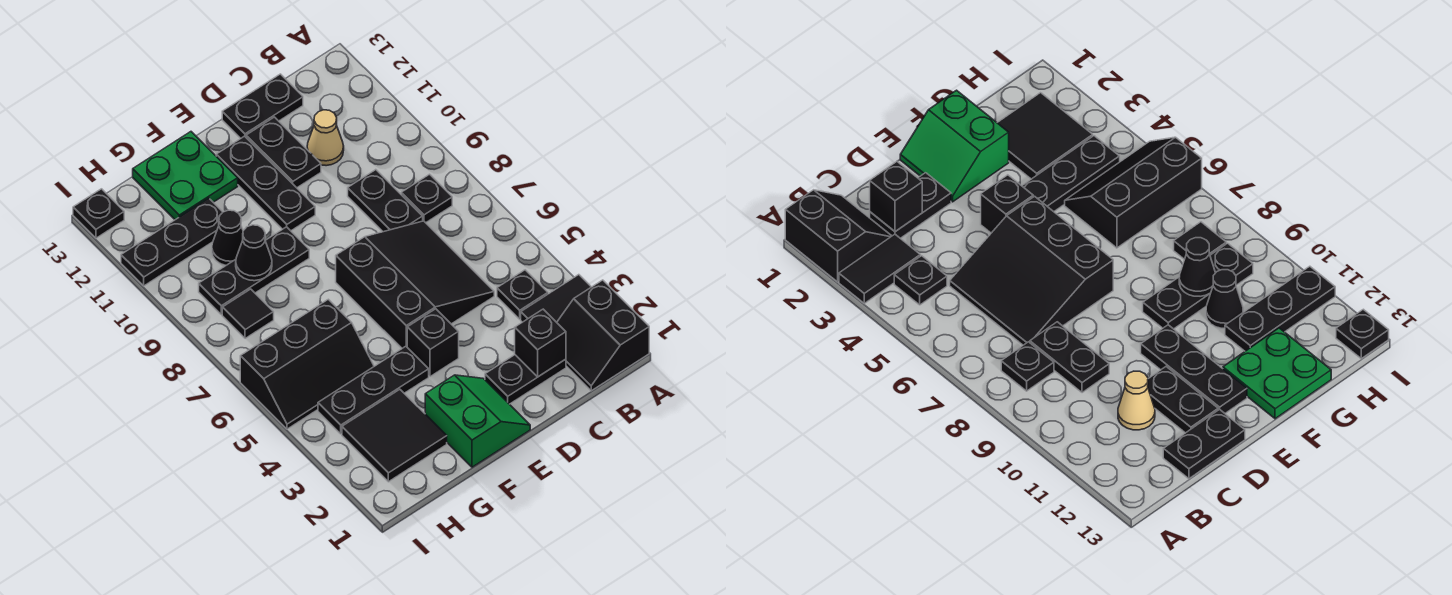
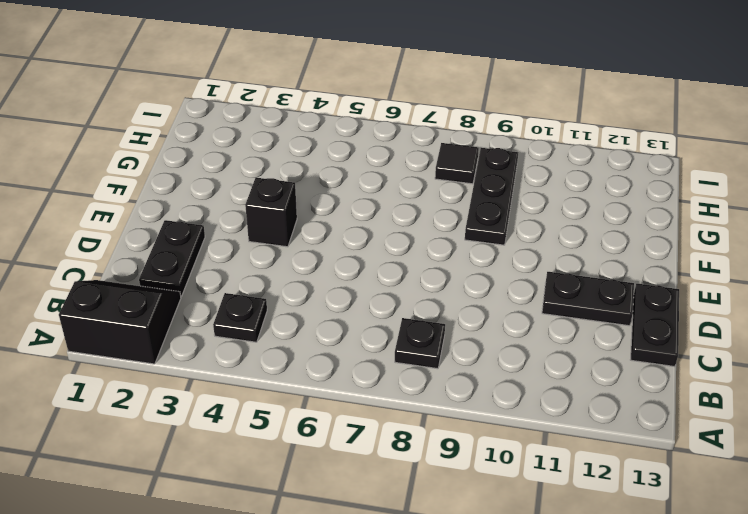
none -> black tile A3:B3 level 1
none -> black slope C5:E7 level 1 top E
none -> black plate C8:C9 level 1

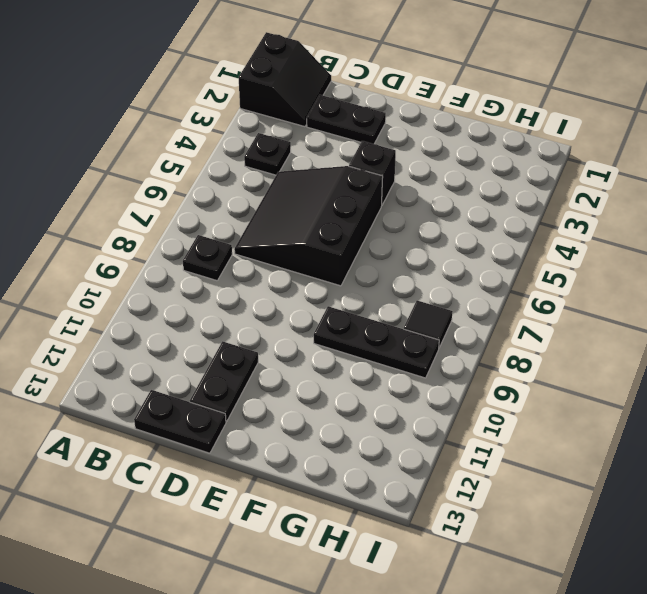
none -> black tile A3:B3 level 1
none -> black plate C8:C9 level 1
none -> tan cone C11 level 1

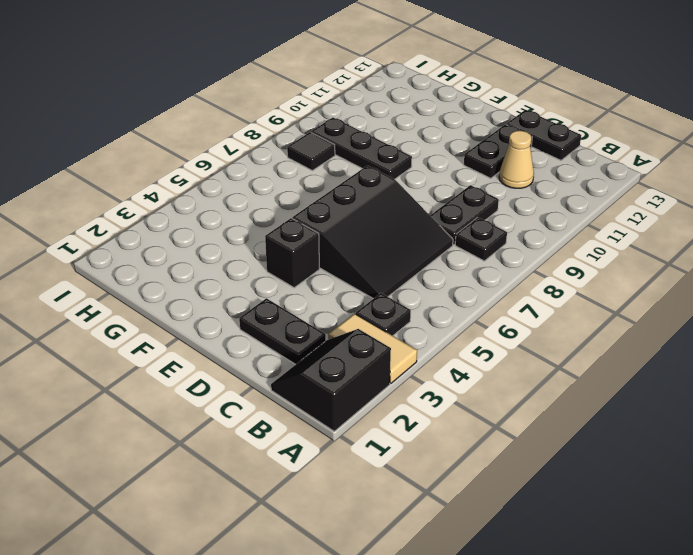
tan tile A3:B3 level 1 -> black tile A3:B3 level 1
none -> green slope E1:F2 level 1 top F
none -> black plate E10:E12 level 1
none -> black plate F4:H4 level 1

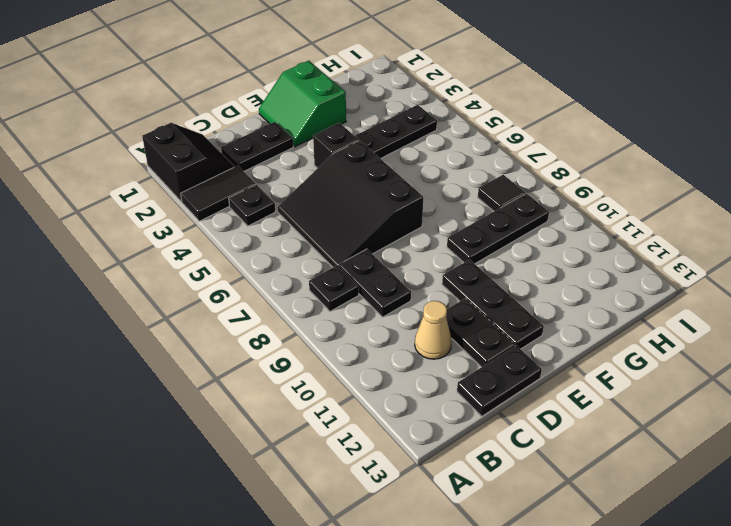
none -> green plate F12:G13 level 1
none -> black tile G2:H3 level 1
none -> black slope G5:I6 level 1 top 6

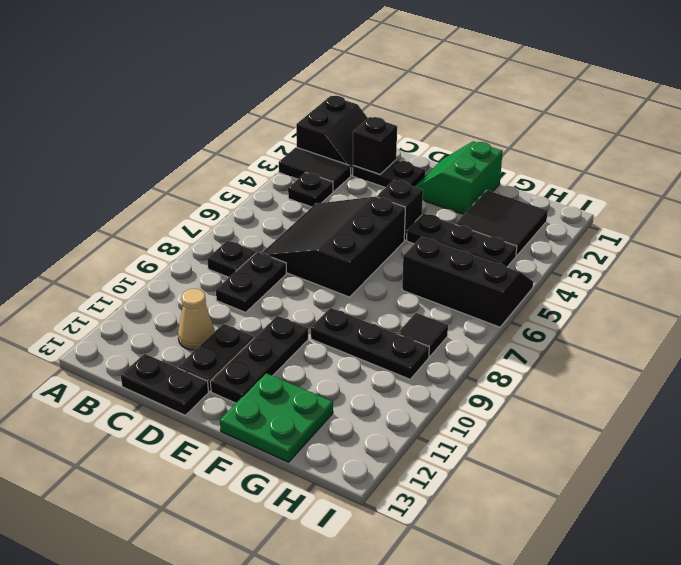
none -> black cone G10 level 1
none -> black plate G11:I11 level 1
none -> black plate I13 level 1

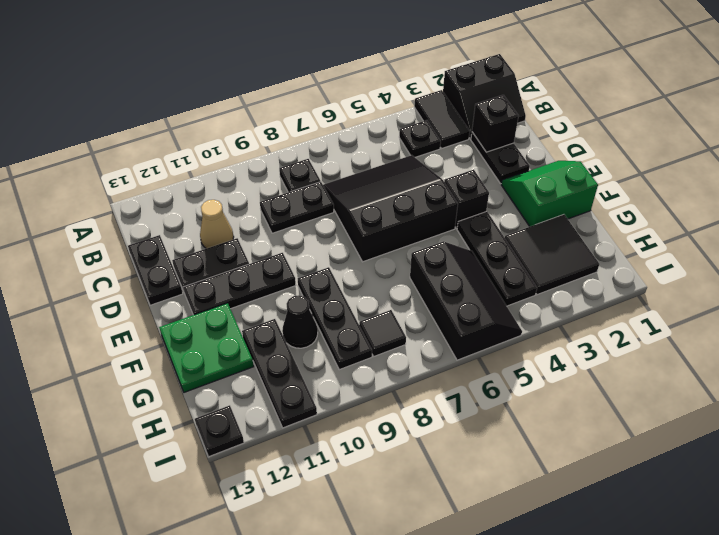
none -> black cone G9 level 2

